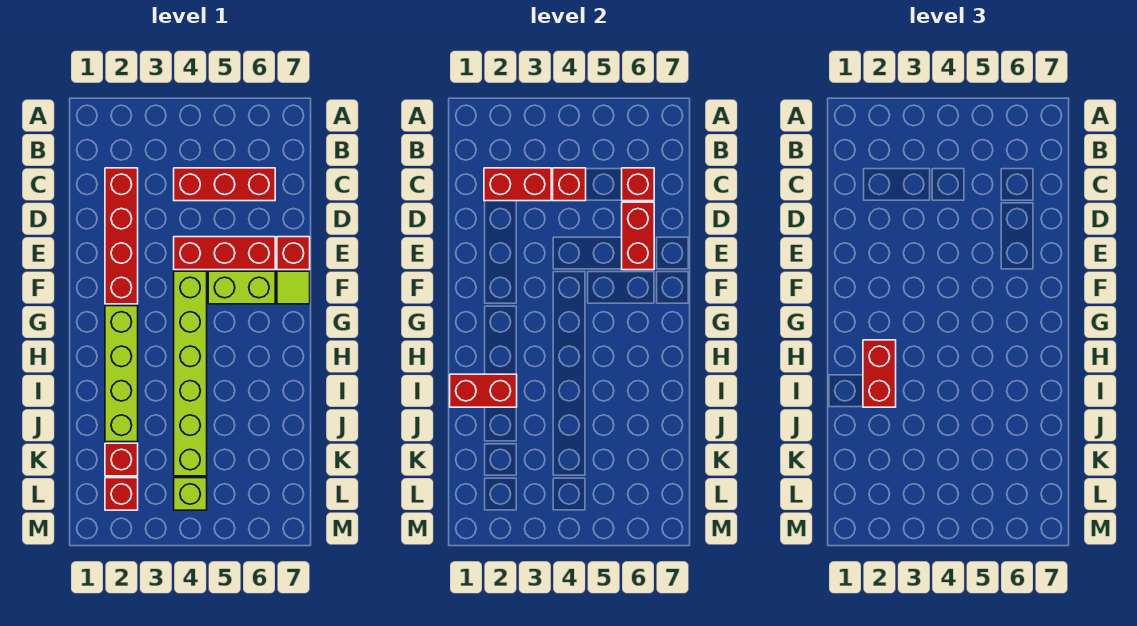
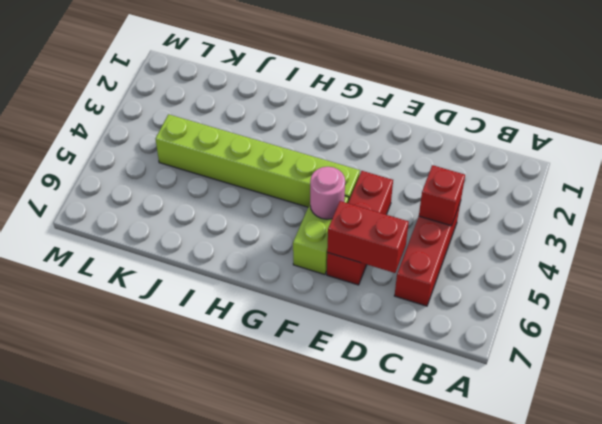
pink round brick F5 level 2 -> none
none -> red brick C2:F2 level 1
none -> red brick E7 level 1
none -> lime tile F7 level 1

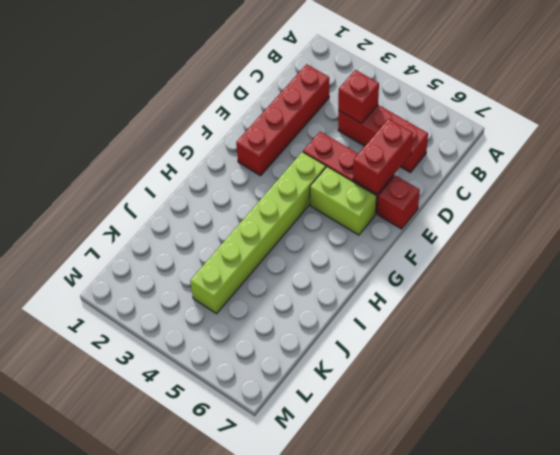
none -> lime tile F7 level 1
none -> lime brick G2:J2 level 1
none -> red brick K2 level 1

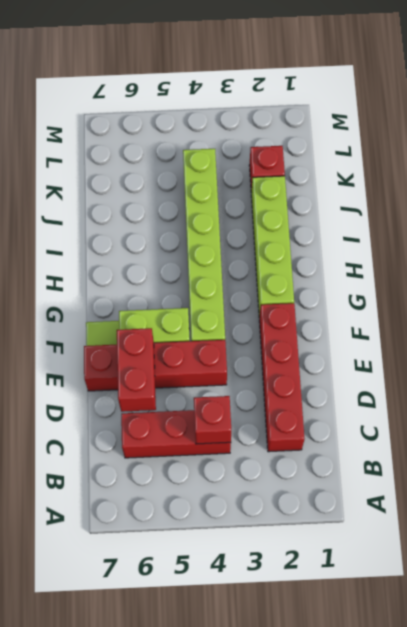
none -> red brick L2 level 1
none -> lime brick L4 level 1
none -> red brick C2:C3 level 2

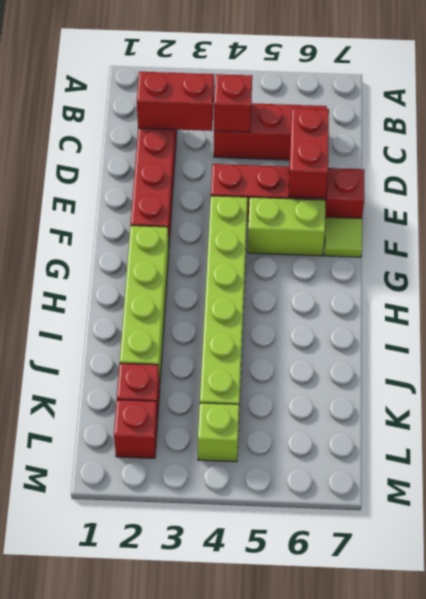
none -> red brick C6 level 2
none -> red brick I1:I2 level 2
none -> red brick H2:I2 level 3

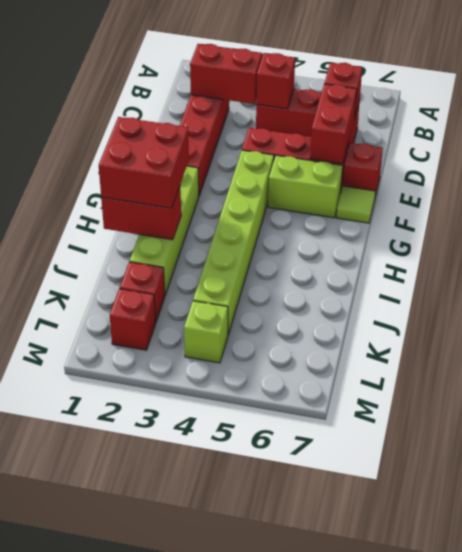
red brick H1:I2 level 3 -> red brick H2:I2 level 3

